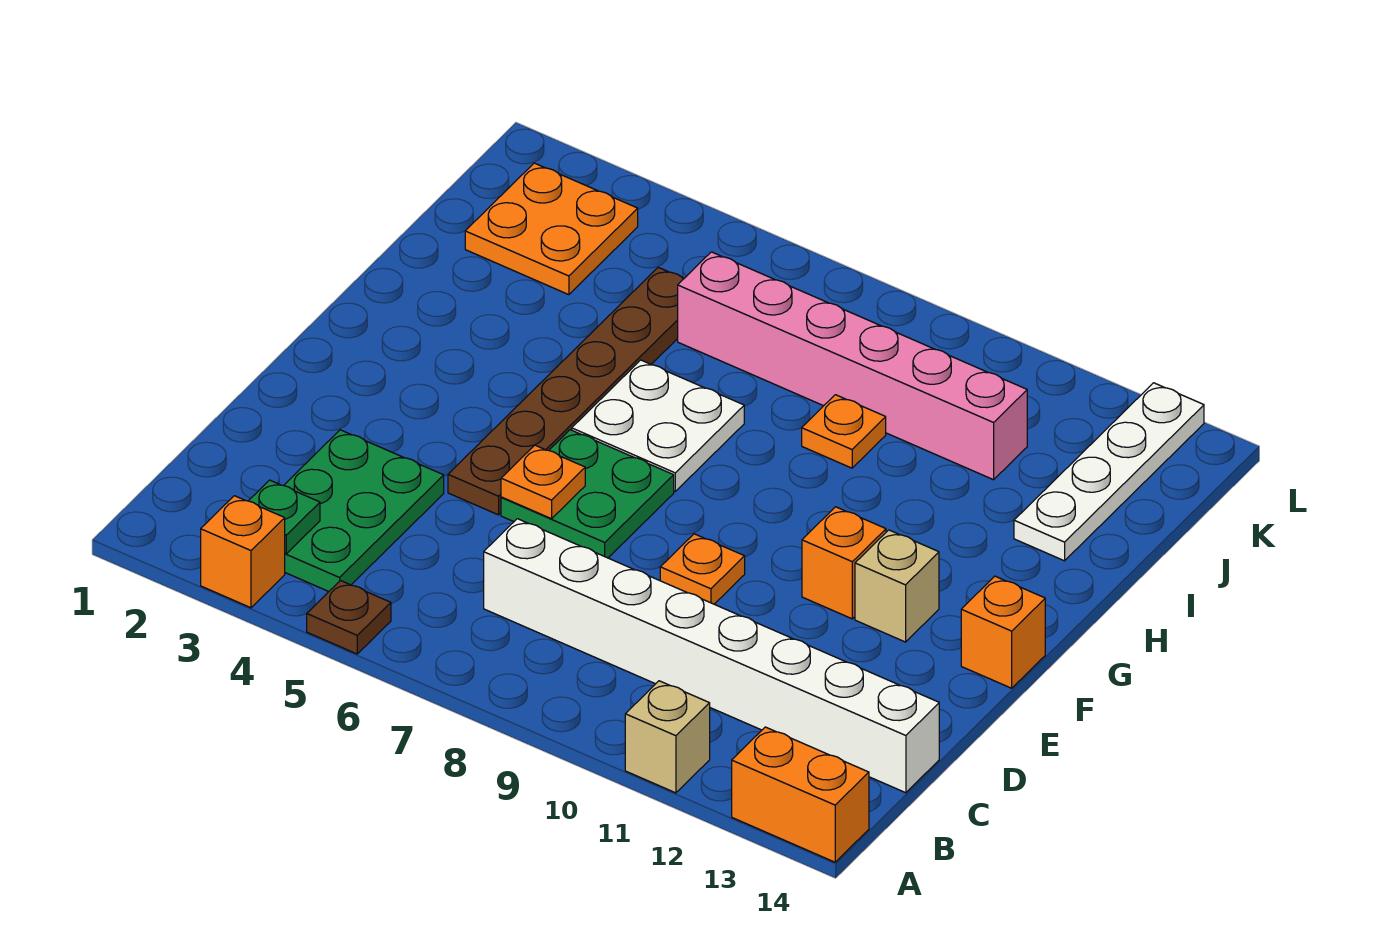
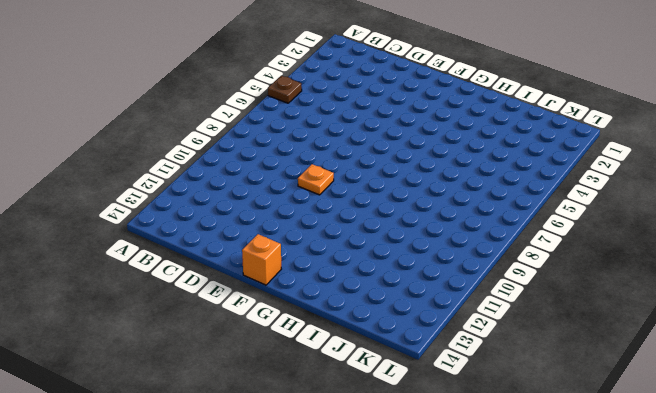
none -> orange brick A3 level 1
none -> tan brick A11 level 1
none -> orange brick A13:A14 level 1

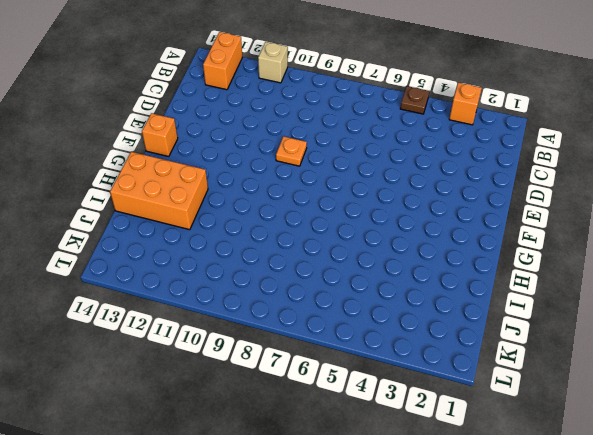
orange brick A13:B13 level 1 -> orange brick A13:A14 level 1
orange brick H12:I14 level 1 -> white plate I13:L13 level 1
none -> green plate B3:D4 level 1
none -> white brick C7:C14 level 1
none -> brown plate E5:J5 level 1

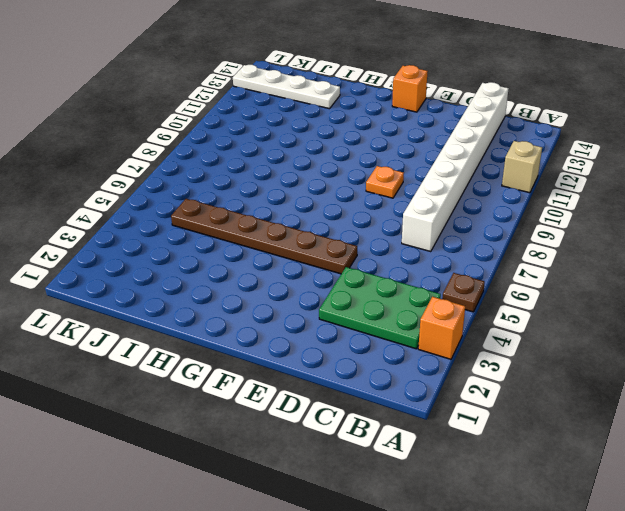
none -> orange brick A13:A14 level 1
none -> green plate E6:F7 level 1
none -> orange brick F11 level 1

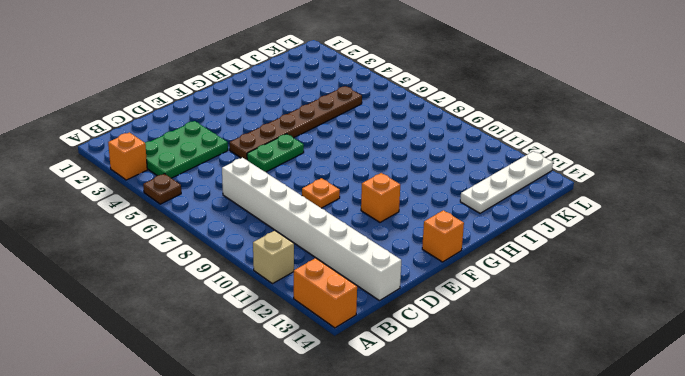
green plate E6:F6 level 1 -> green plate E6:F7 level 1
none -> tan brick F12 level 1
none -> white plate G6:H7 level 1
none -> orange plate I9 level 1

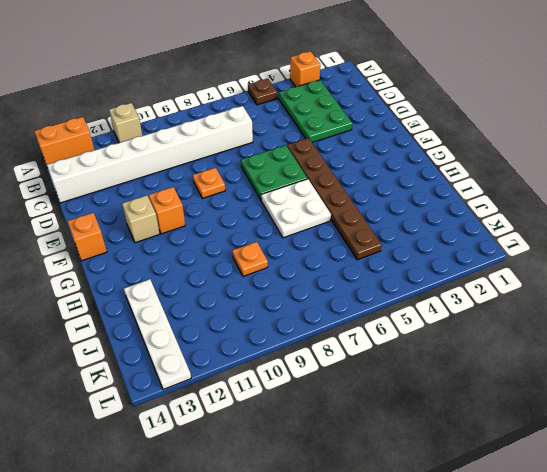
none -> orange plate J2:K3 level 1
none -> pink brick J6:J11 level 1
none -> green plate B3 level 2

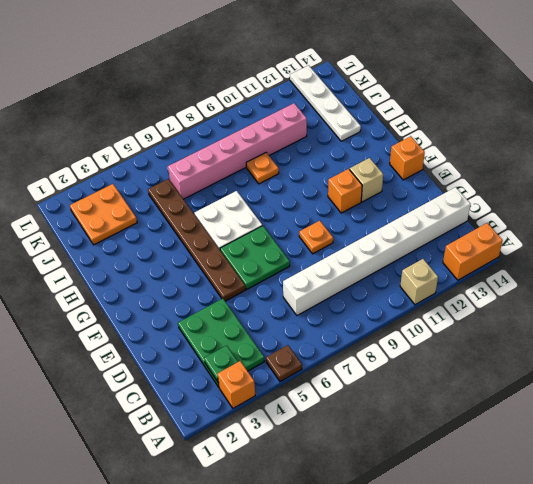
none -> orange plate E6 level 2

